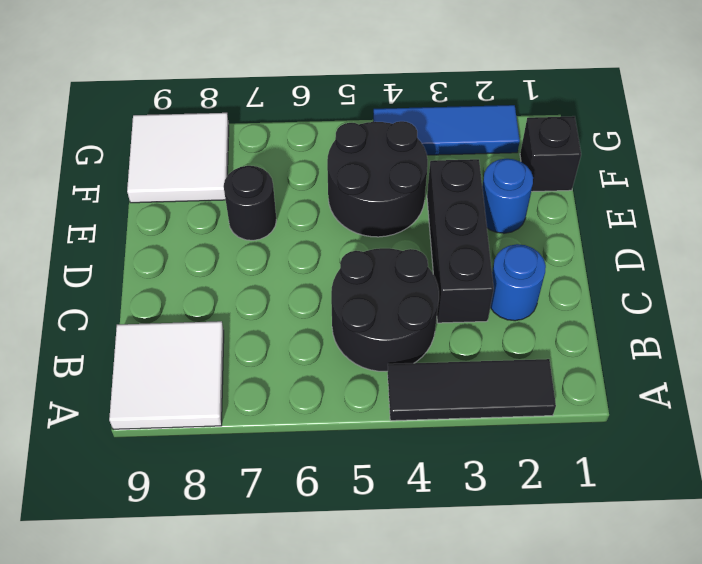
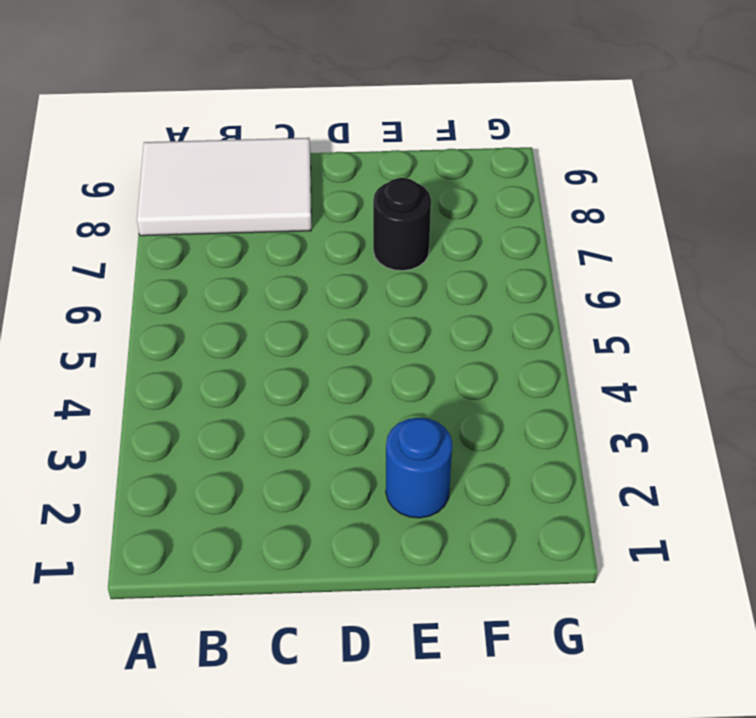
white tile A8:C9 level 1 -> white tile A8:B9 level 1
none -> black tile A2:A4 level 1
none -> black round brick B4:C5 level 1

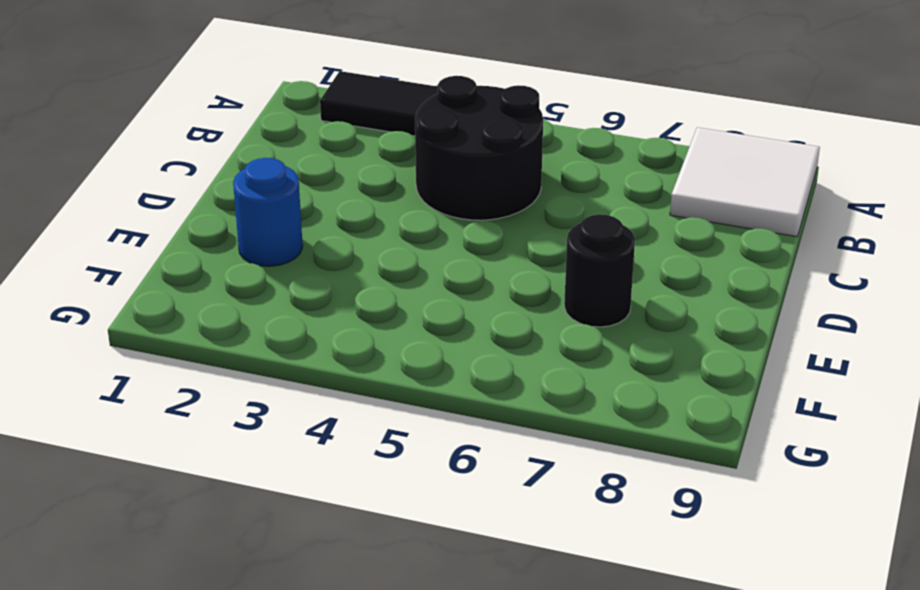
none -> blue round brick C2 level 1
none -> black brick C3:E3 level 1

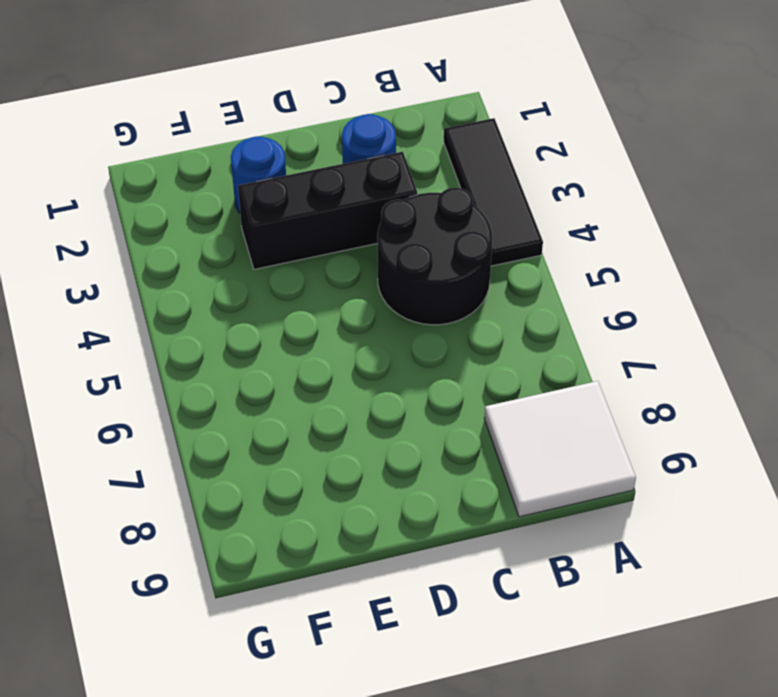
none -> black round brick E4:F5 level 1
none -> black round brick E7 level 1

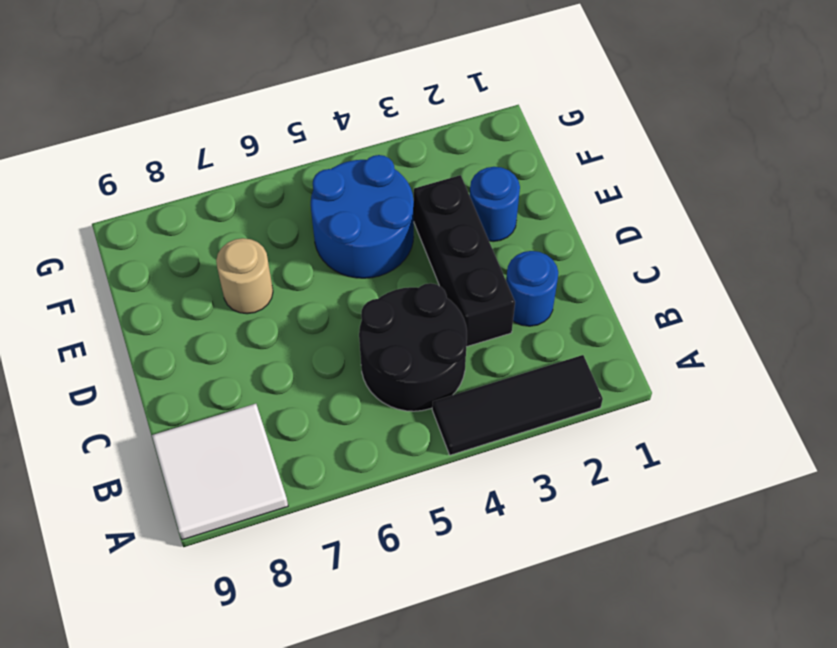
blue round brick E4:F5 level 1 -> black round brick E4:F5 level 1
tan round brick E7 level 1 -> black round brick E7 level 1
none -> black brick F1 level 1
none -> white tile F8:G9 level 1

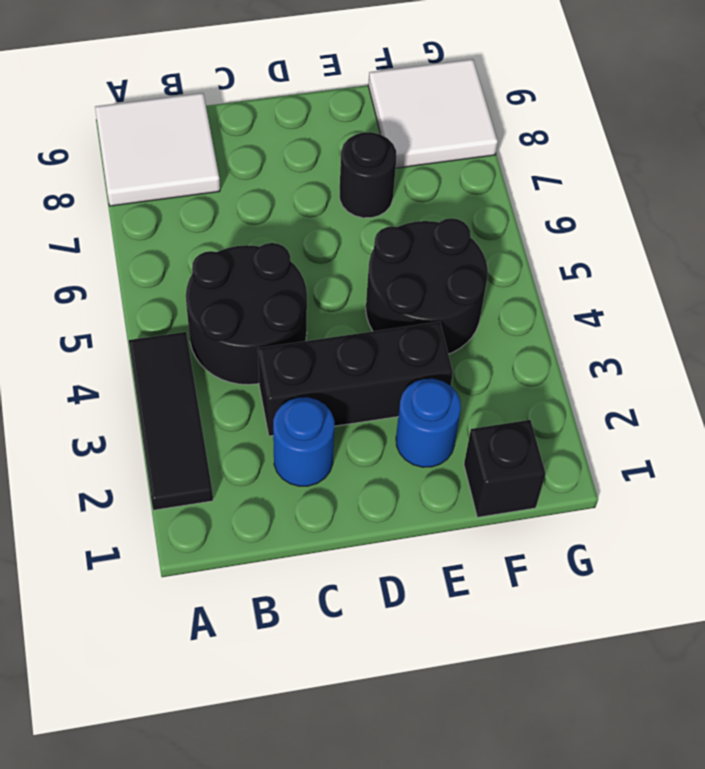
none -> blue tile G2:G4 level 1

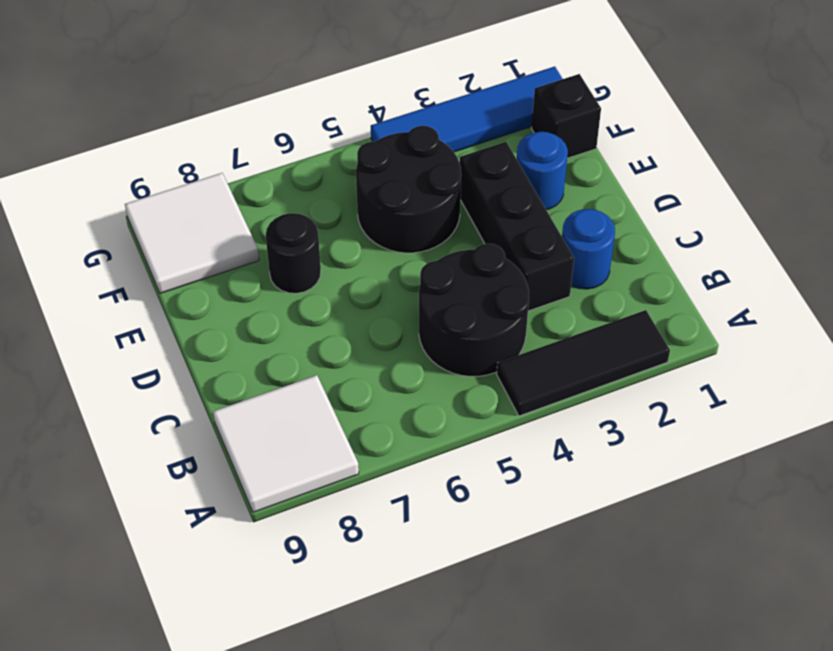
blue tile G1:G4 level 1 -> blue tile G2:G4 level 1

